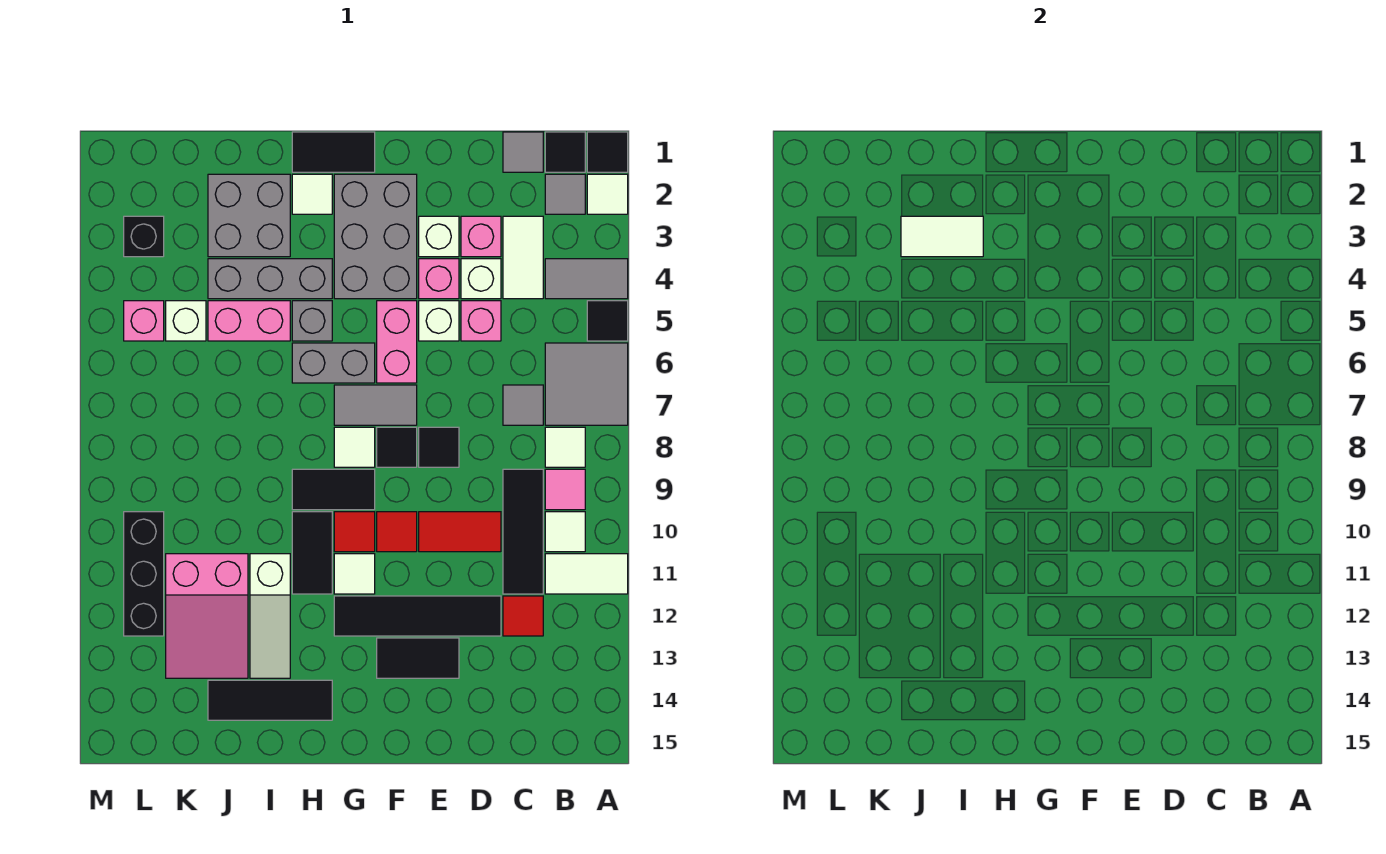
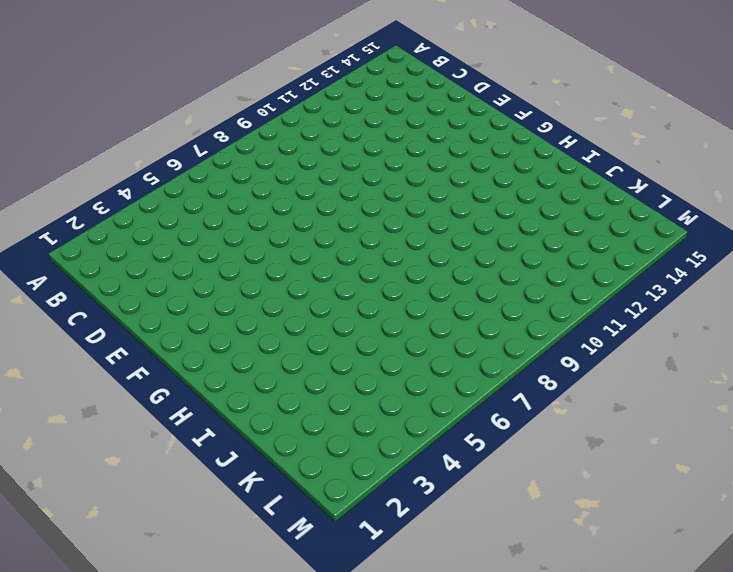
none -> black tile A1 level 1
none -> white tile A2 level 1
none -> grey tile A4:B4 level 1
none -> black tile A5 level 1

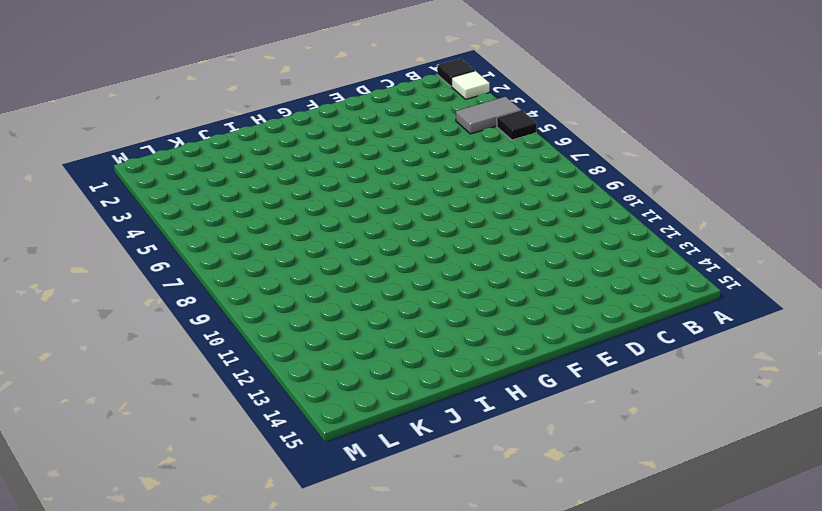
none -> grey tile A6:B7 level 1
none -> white tile A11:B11 level 1
none -> black tile B1 level 1
none -> grey tile B2 level 1

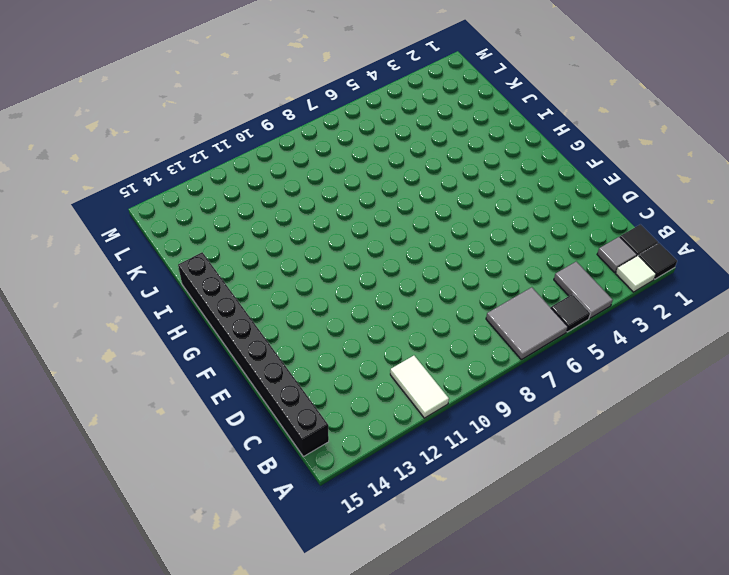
black brick B15:I15 level 1 -> none
none -> white tile B8 level 1
none -> pink tile B9 level 1
none -> white tile B10 level 1
none -> grey tile C1 level 1

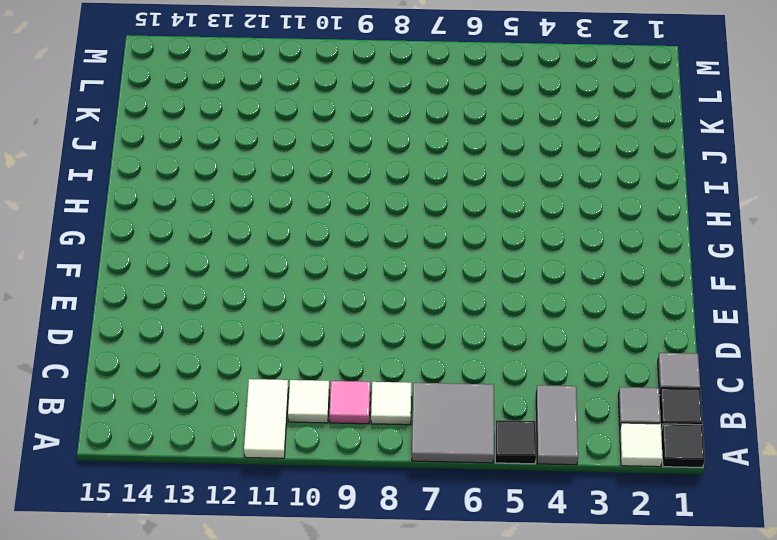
none -> white tile C3:C4 level 1
none -> grey tile C7 level 1
none -> black tile C9:C11 level 1
none -> red tile C12 level 1

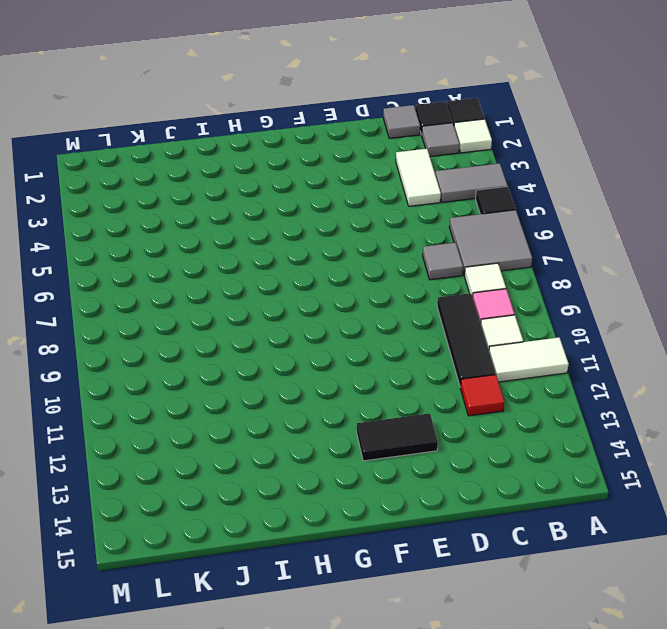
none -> pink brick D3 level 1
none -> white brick D4 level 1
none -> pink brick D5 level 1
none -> red tile D10:E10 level 1

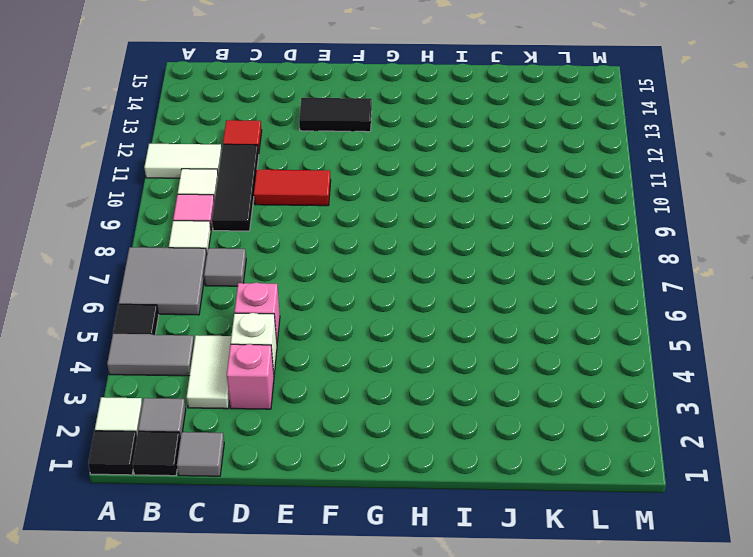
none -> black tile D12:G12 level 1
none -> white brick E3 level 1
none -> pink brick E4 level 1
none -> white brick E5 level 1

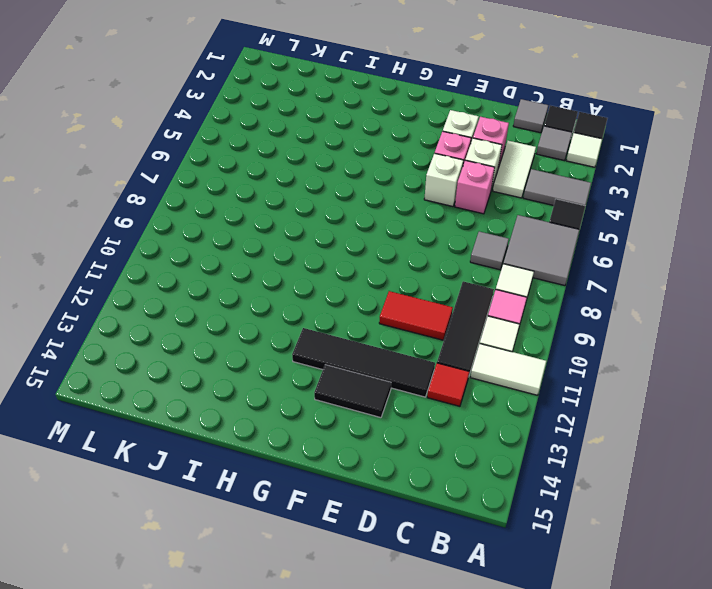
none -> black tile E8 level 1
none -> grey brick F2:G4 level 1
none -> pink brick F5:F6 level 1
none -> grey tile F7:G7 level 1

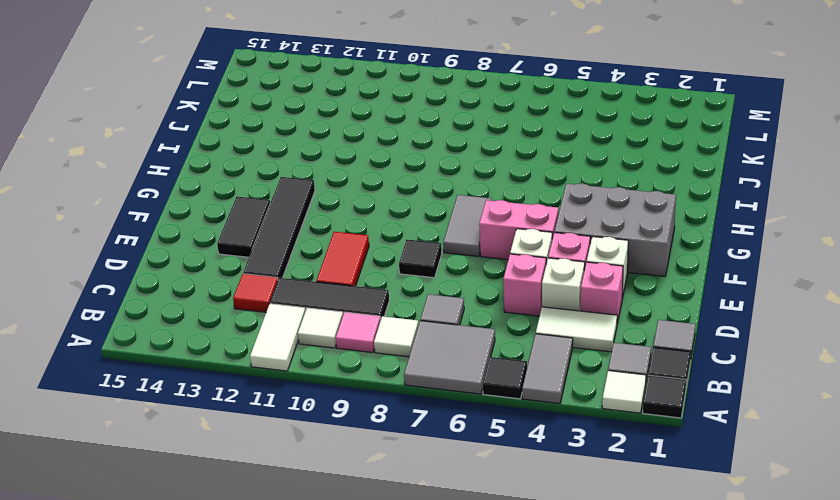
none -> black tile F8 level 1
none -> red tile F10 level 1
none -> black tile G1:H1 level 1
none -> grey brick G6:H6 level 1

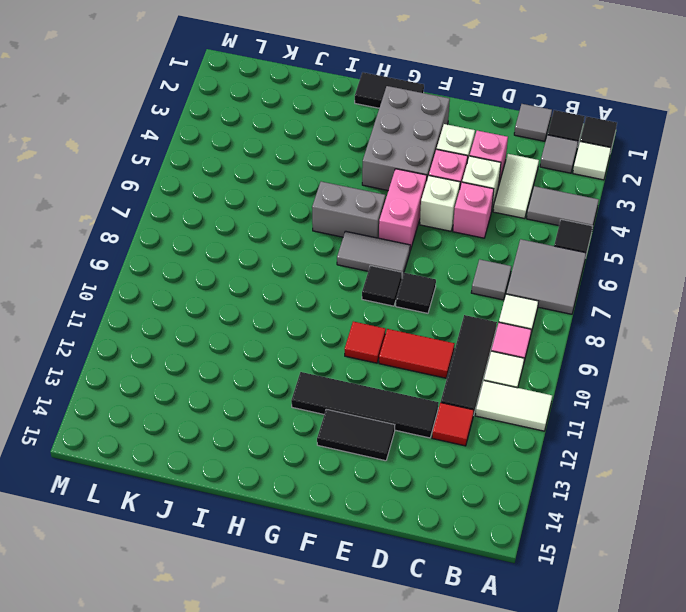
none -> white tile G8 level 1
none -> black tile G9:H9 level 1
none -> red tile G10 level 1
none -> white tile G11 level 1

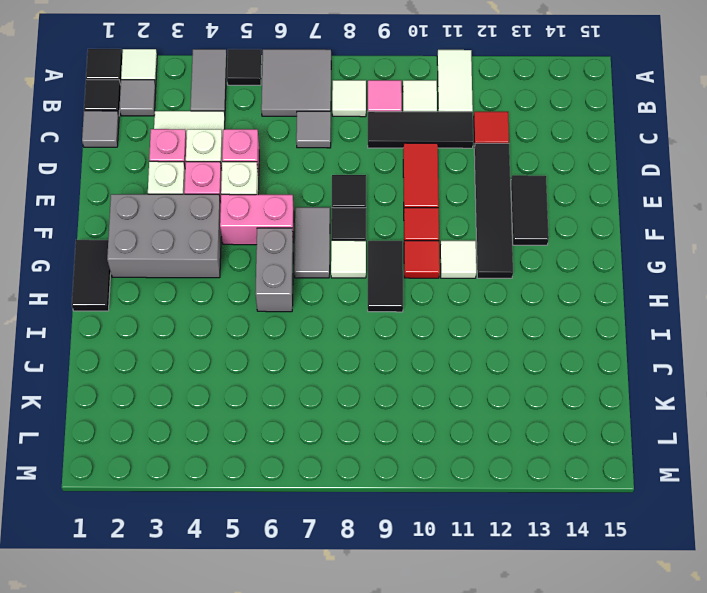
none -> white tile H2 level 1
none -> grey brick H4:J4 level 1
none -> grey brick H5 level 1
none -> black tile H10:H11 level 1

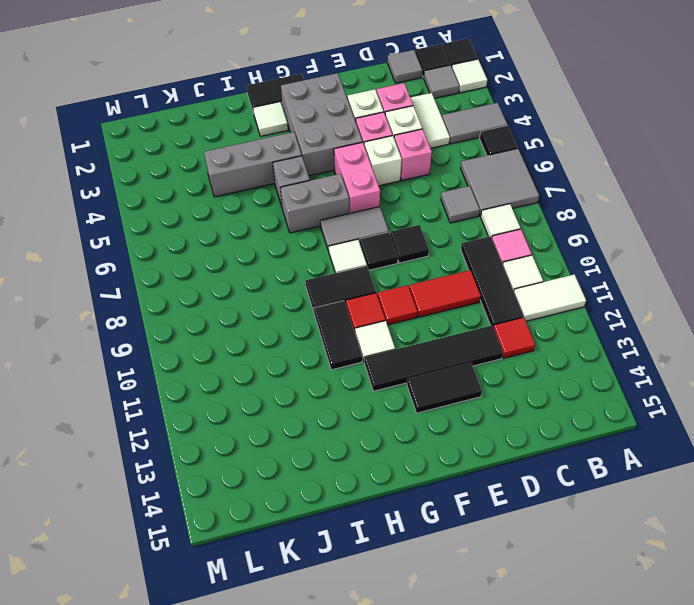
none -> black tile H14:J14 level 1
none -> grey brick I2:J3 level 1
none -> pink brick I5:J5 level 1
none -> white slope I11:I13 level 1 top 11

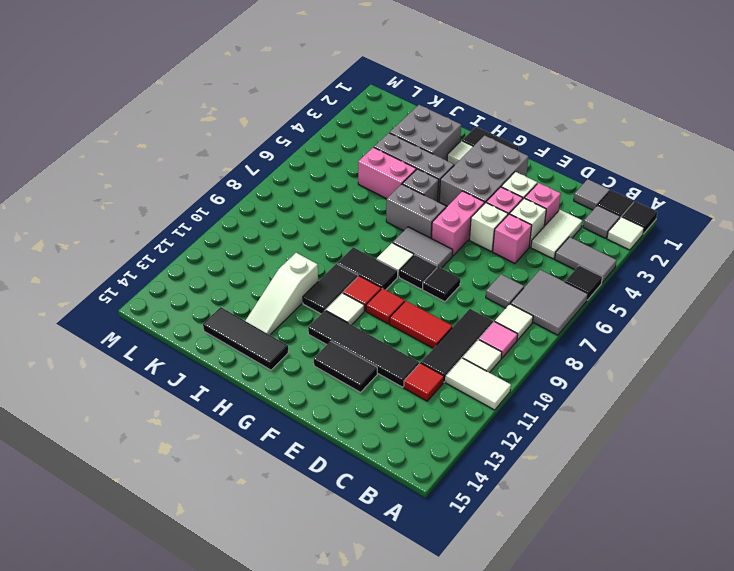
none -> pink slope J11:K13 level 1 top 11
none -> white brick K5 level 1
none -> black brick L3 level 1
none -> pink brick L5 level 1

